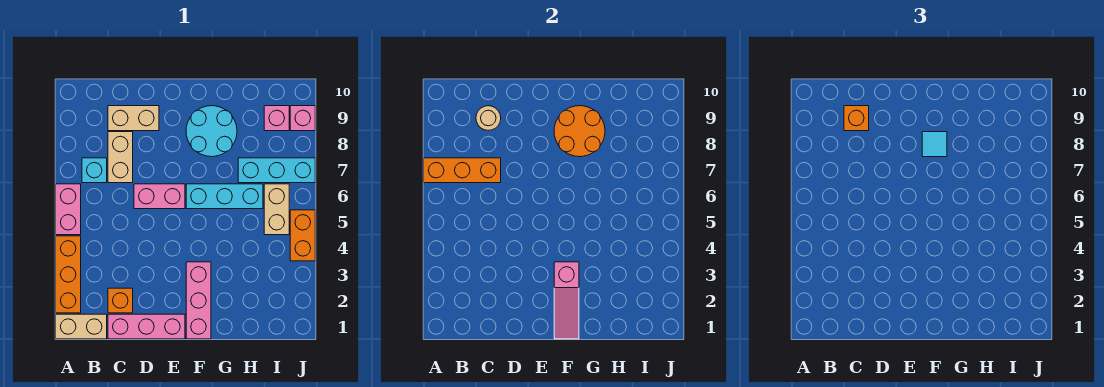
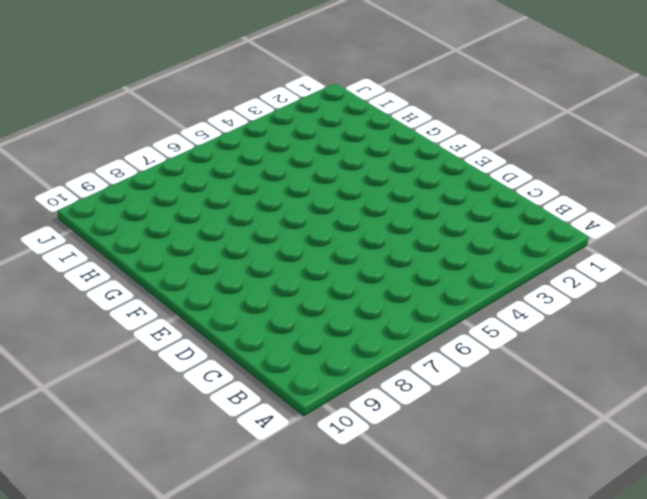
none -> tan brick A1:B1 level 1
none -> orange brick A2:A4 level 1
none -> pink brick A5:A6 level 1

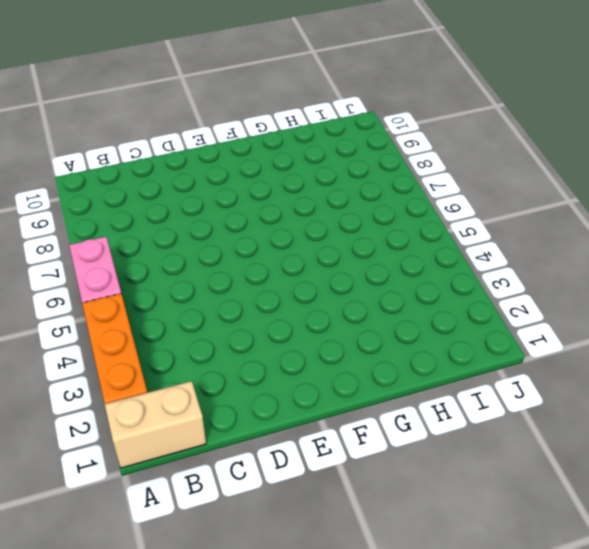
none -> cyan brick B7 level 1
none -> pink brick C1:E1 level 1
none -> orange brick C2 level 1

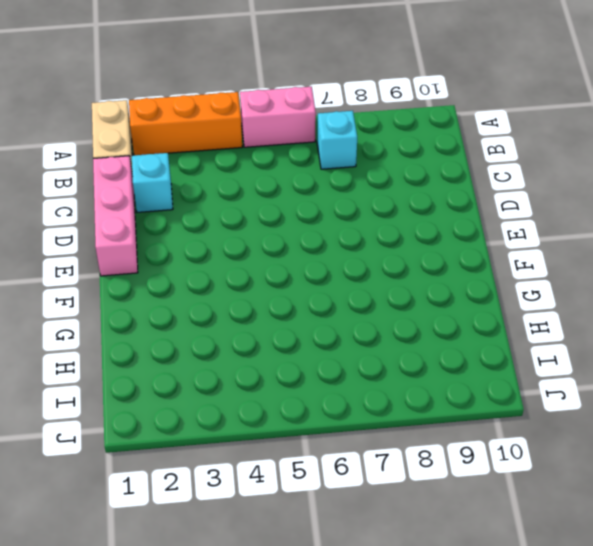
cyan brick C2 level 1 -> orange brick C2 level 1
none -> tan brick C7:C8 level 1
none -> tan brick C9:D9 level 1
none -> pink brick D6:E6 level 1

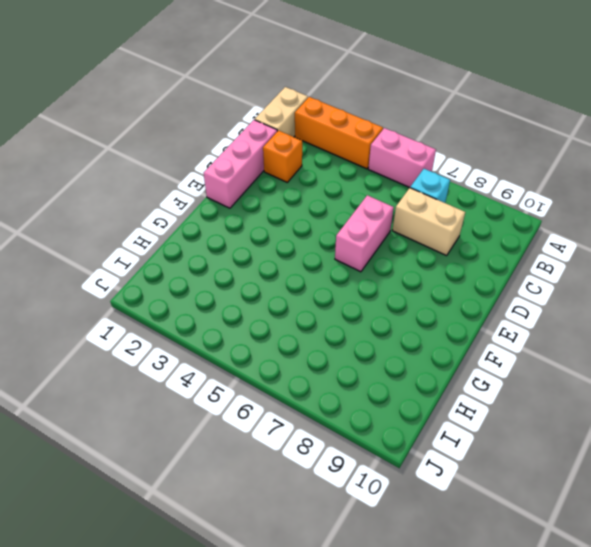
none -> tan brick C9:D9 level 1
none -> pink brick F1:F3 level 1
none -> cyan brick F6:H6 level 1

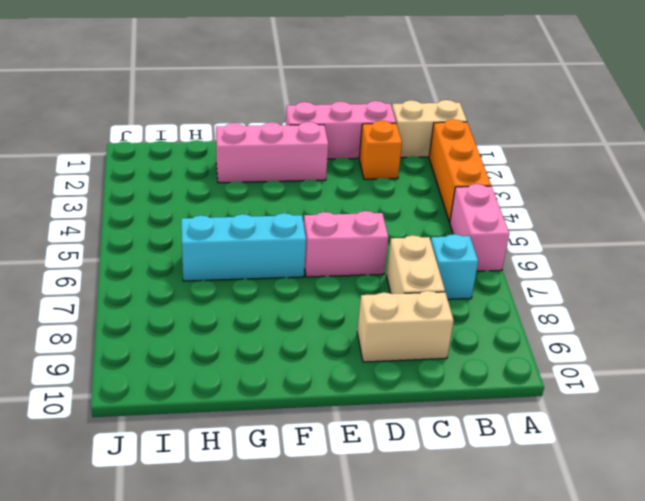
pink brick E2:G2 level 1 -> pink brick F1:F3 level 1
none -> cyan round brick F8:G9 level 1
none -> cyan brick H7:J7 level 1
none -> tan brick I5:I6 level 1

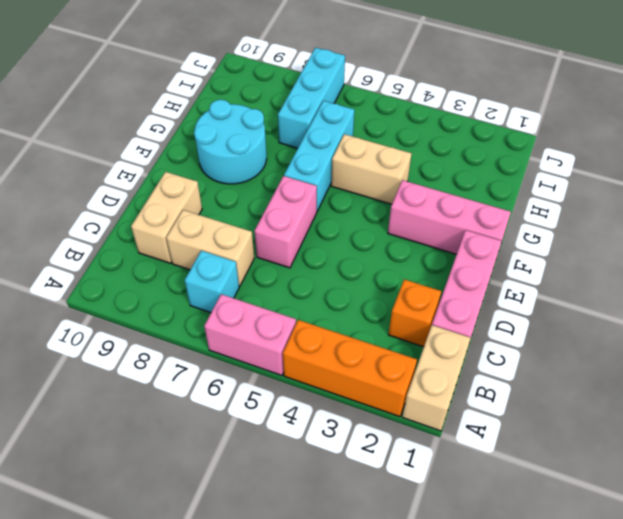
tan brick G4:G5 level 1 -> tan brick I5:I6 level 1
none -> pink brick I9 level 1
none -> orange brick J4:J5 level 1
none -> pink brick J9 level 1

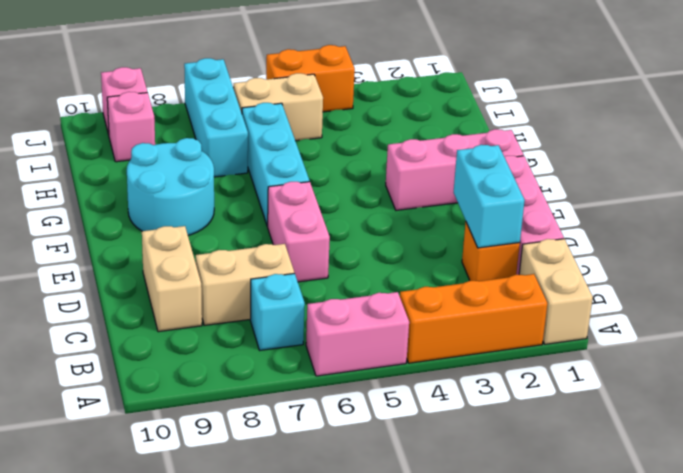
cyan brick C2:D2 level 2 -> none
none -> orange brick A7:C7 level 2
none -> tan round brick C9 level 2
none -> pink slope F1:F3 level 2 top 3

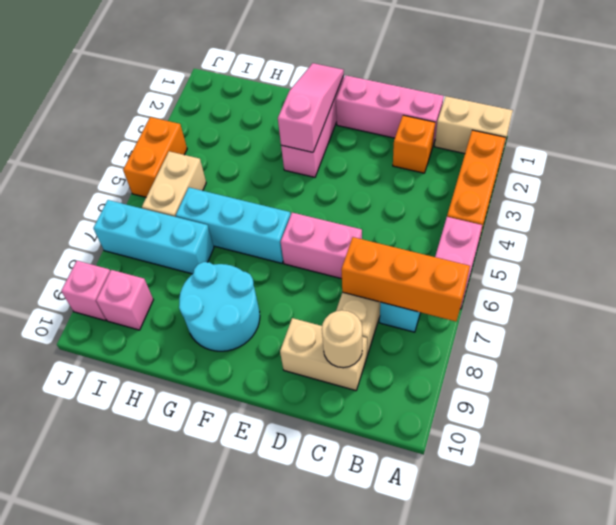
none -> orange round brick F8:G9 level 2
none -> orange brick C9 level 3
none -> cyan tile F8 level 3

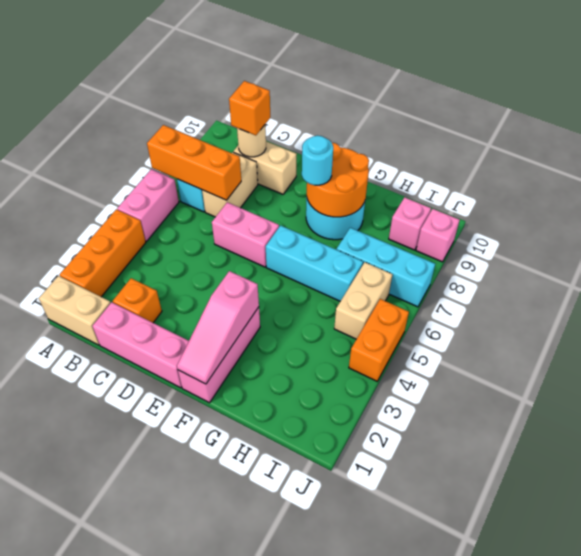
cyan round brick F8 level 3 -> cyan tile F8 level 3

